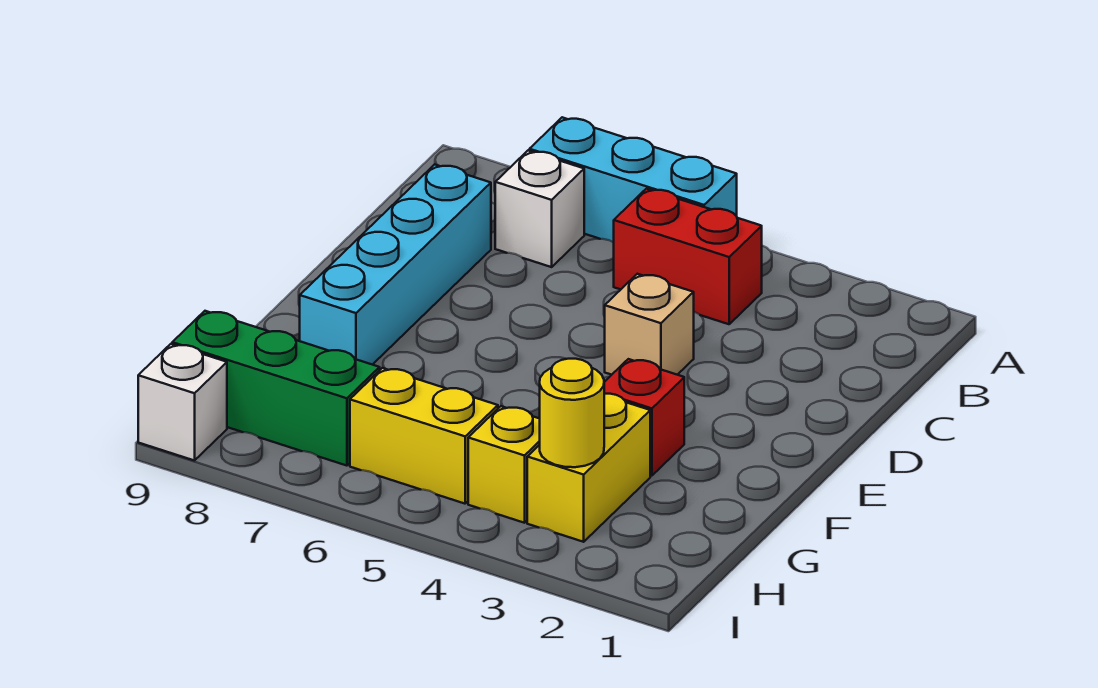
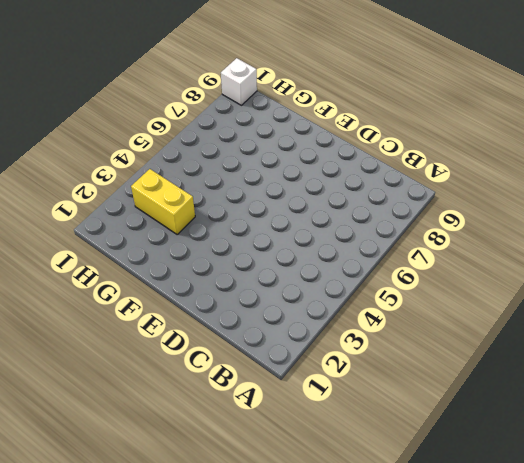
none -> cyan brick A5:A7 level 1
none -> red brick B4:B5 level 1
none -> white brick B7 level 1

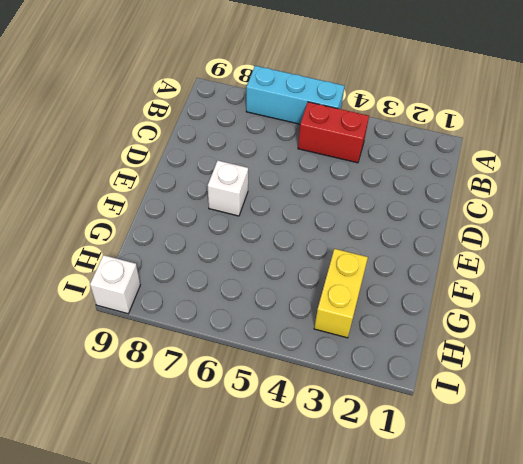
white brick E7 level 1 -> white brick B7 level 1
none -> cyan brick C8:F8 level 1
none -> tan brick D4 level 1
none -> red brick F3 level 1

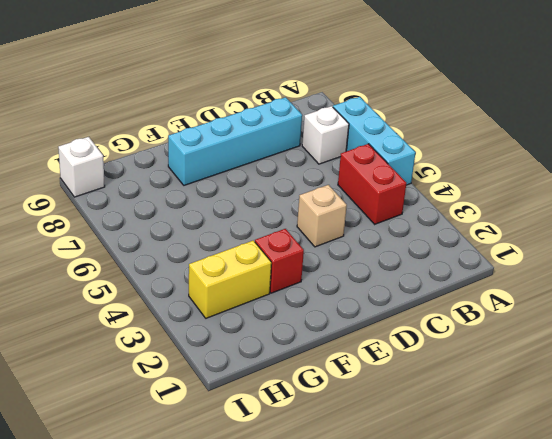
none -> yellow brick H4 level 1
none -> yellow brick H5:H6 level 1
none -> green brick H7:H9 level 1

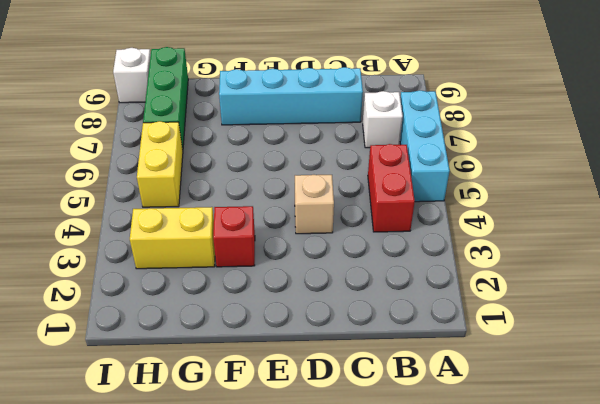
none -> yellow brick H4 level 1
none -> yellow round brick H3 level 2

